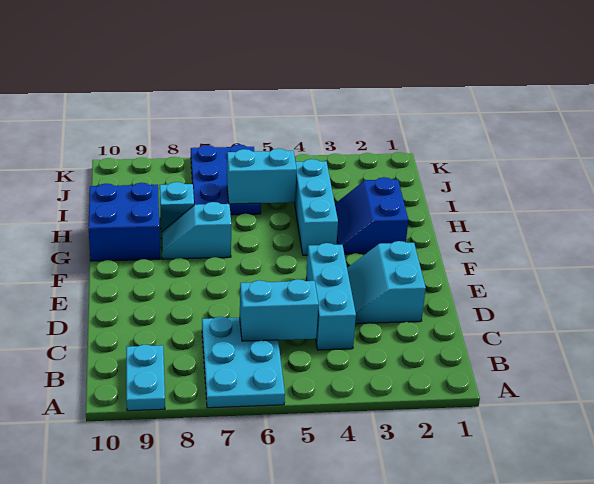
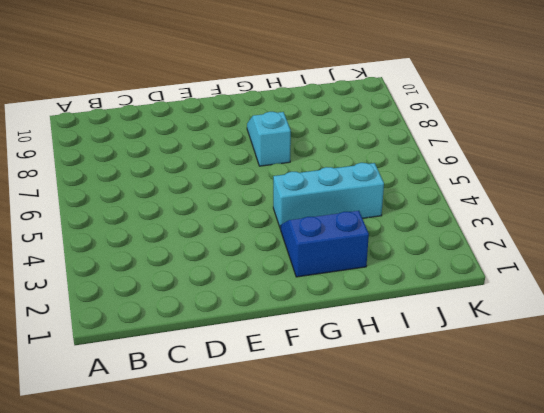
none -> cyan plate A6:C7 level 1
none -> cyan plate A9:B9 level 1
none -> cyan brick C4:E4 level 1

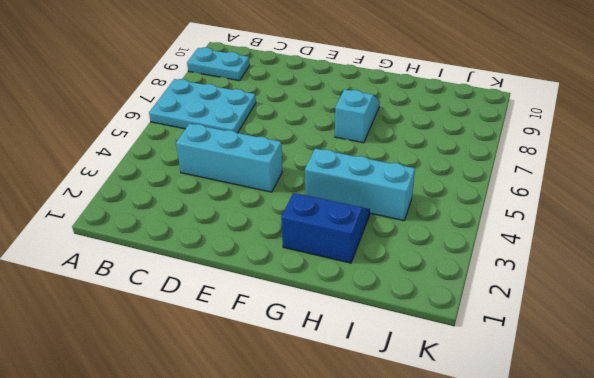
none -> cyan slope D2:E3 level 1 top 2
none -> blue brick G9:H10 level 1
none -> cyan brick H8 level 1

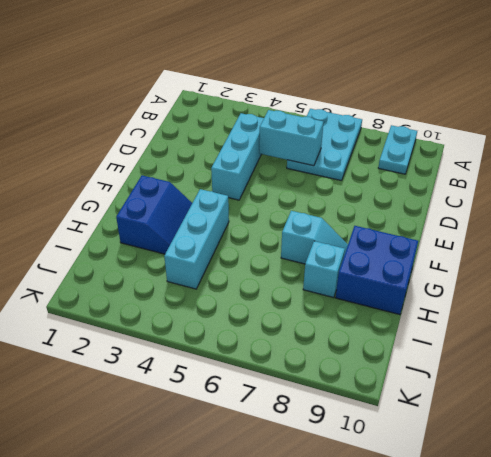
none -> cyan slope D2:E3 level 1 top 2
none -> blue plate I6:K7 level 1
none -> cyan brick I5:I6 level 2

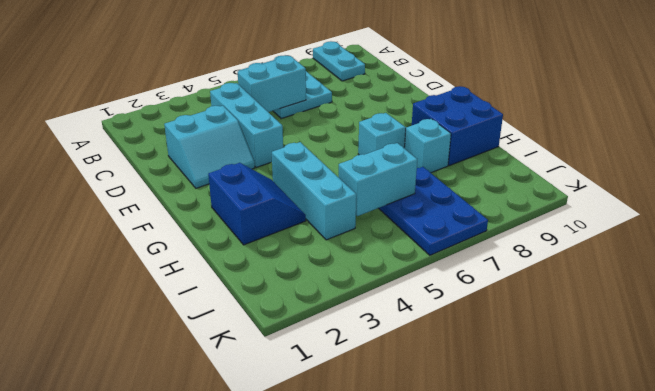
cyan slope D2:E3 level 1 top D -> cyan slope D2:E3 level 1 top 2

